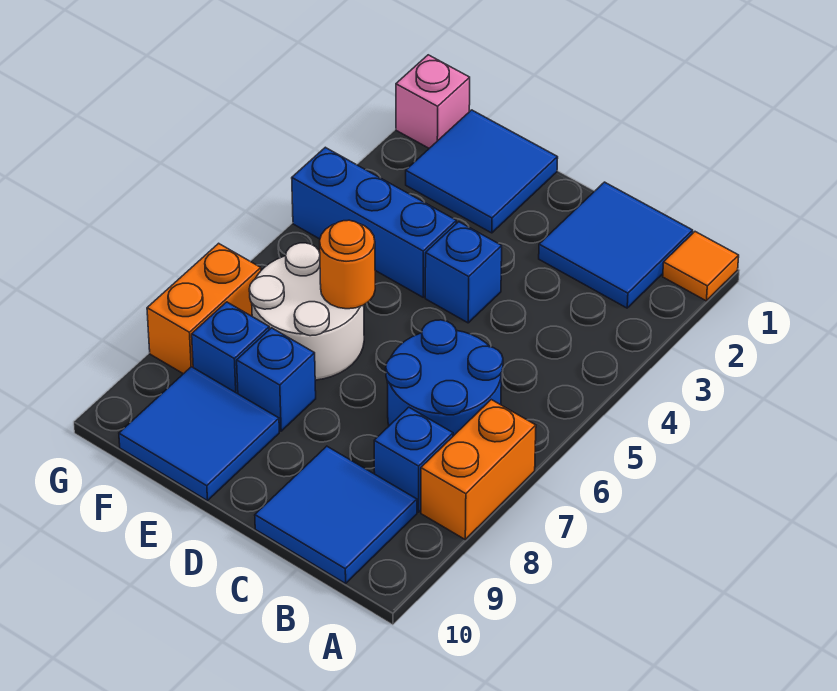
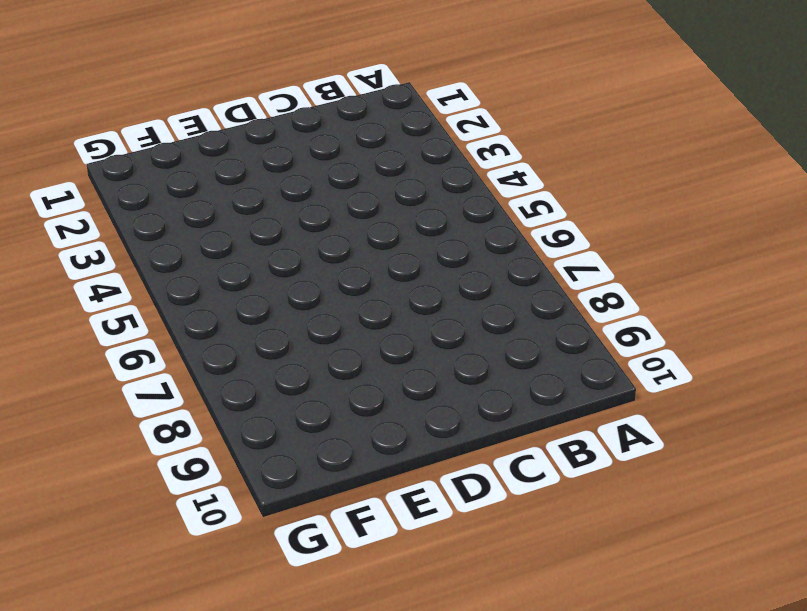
none -> orange tile A1 level 1
none -> orange brick A7:A8 level 1
none -> blue tile B1:C2 level 1

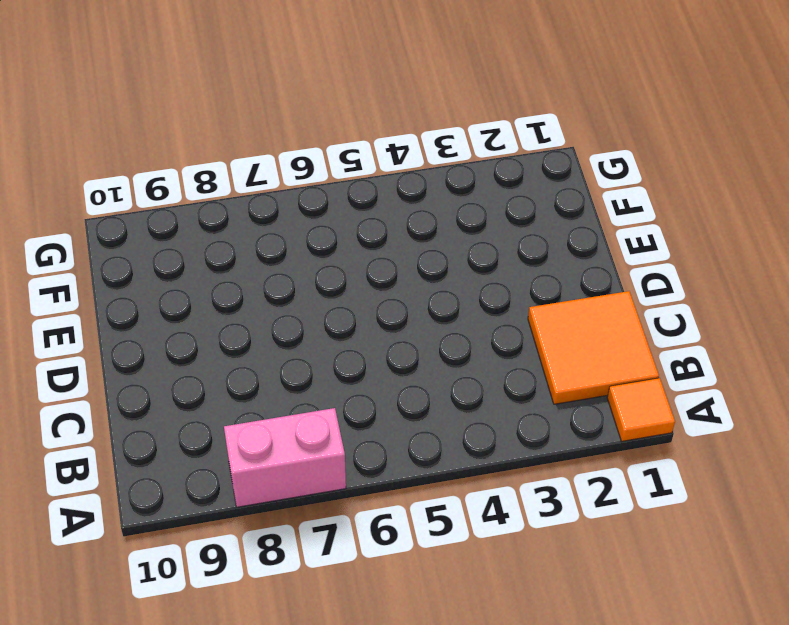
pink brick A7:A8 level 1 -> orange brick A7:A8 level 1
orange tile B1:C2 level 1 -> blue tile B1:C2 level 1
none -> blue round brick B6:C7 level 1
none -> blue brick B8 level 1
none -> blue tile B9:C10 level 1

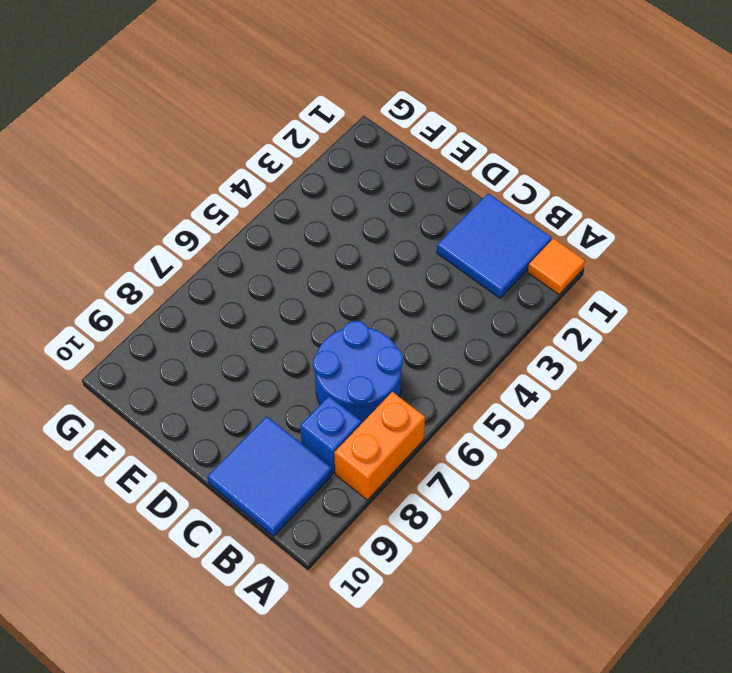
none -> blue brick D4 level 1
none -> blue tile E1:F2 level 1
none -> blue brick E4:G4 level 1

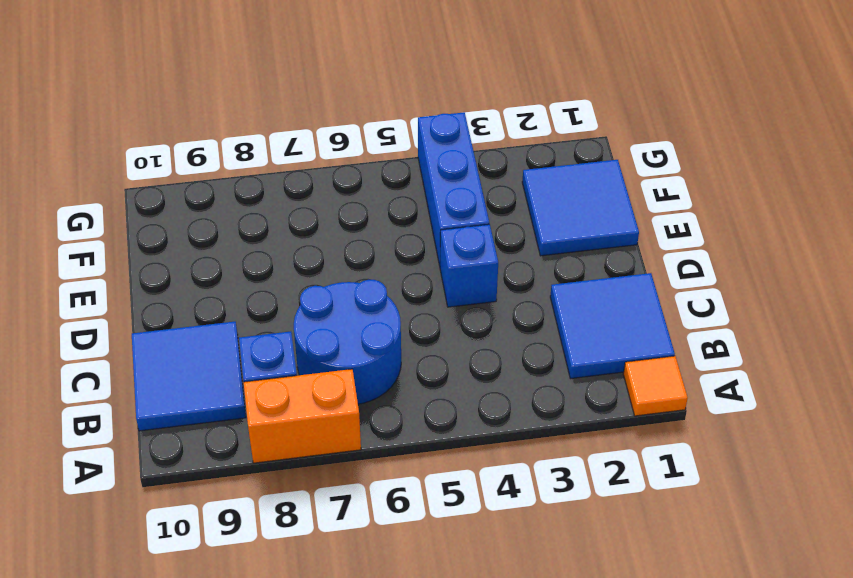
none -> white round brick E6:F7 level 1
none -> blue brick E8 level 1
none -> blue tile E9:F10 level 1

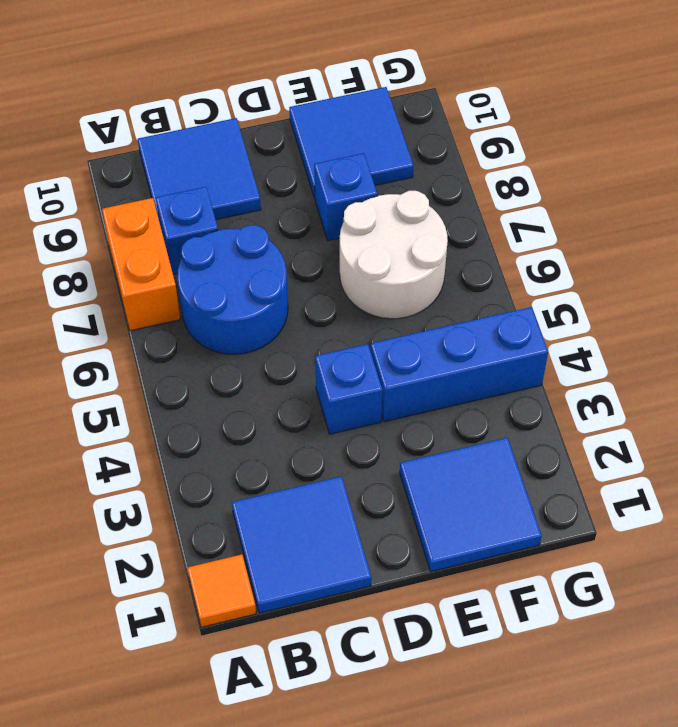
none -> blue brick F8 level 1
none -> pink brick G1 level 1
none -> orange brick G7:G8 level 1

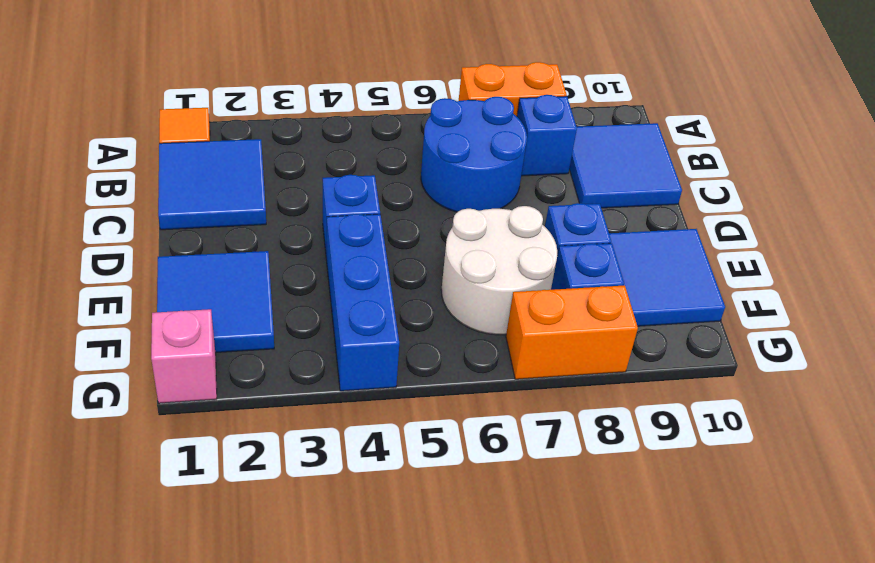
none -> orange round brick E6 level 2

